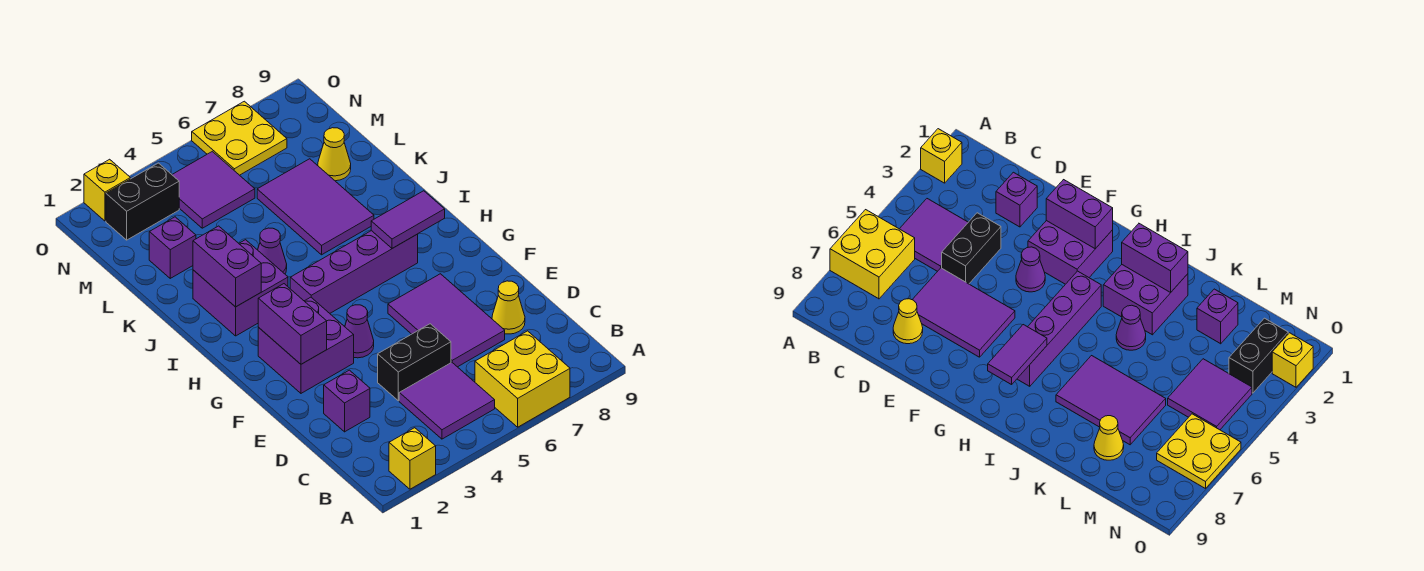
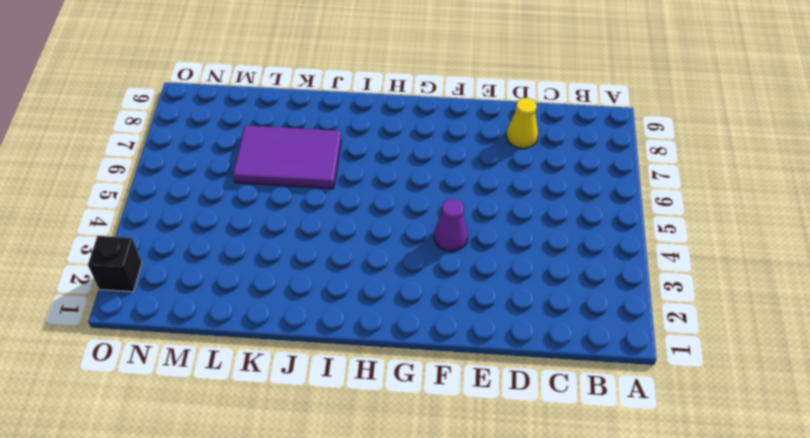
black brick O2 level 1 -> yellow brick O2 level 1
none -> yellow brick A2 level 1
none -> yellow brick A6:B7 level 1
none -> purple tile B4:C5 level 1

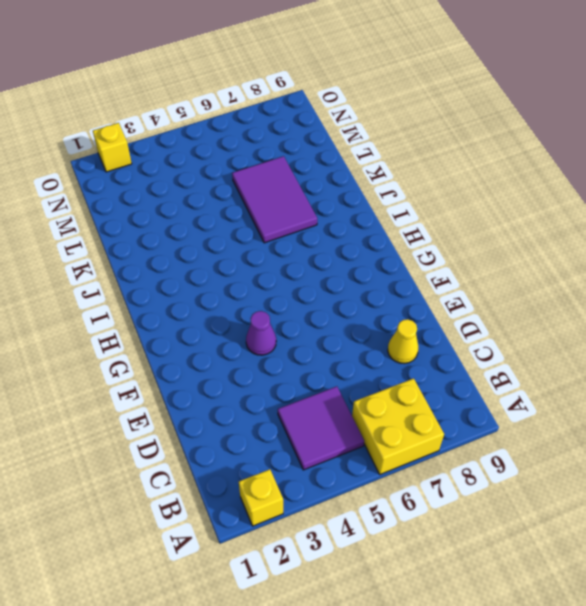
none -> purple brick D2 level 1
none -> black brick D4:D5 level 1
none -> purple tile D6:F7 level 1

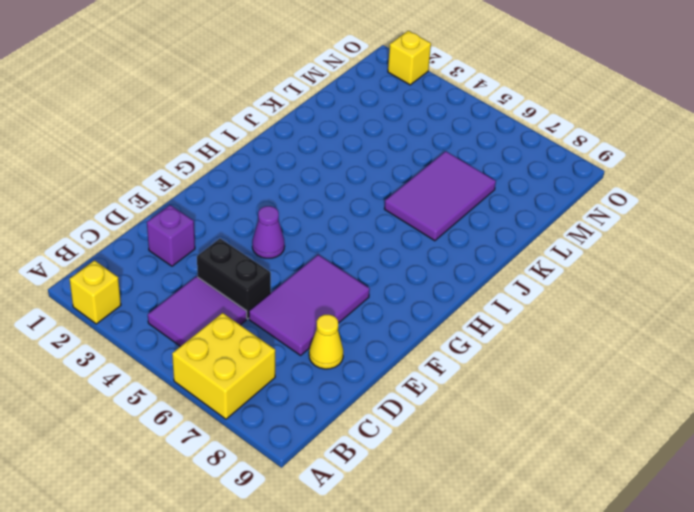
none -> purple brick F2:G3 level 1
none -> purple brick H4:H7 level 1
none -> purple brick I2:J3 level 1

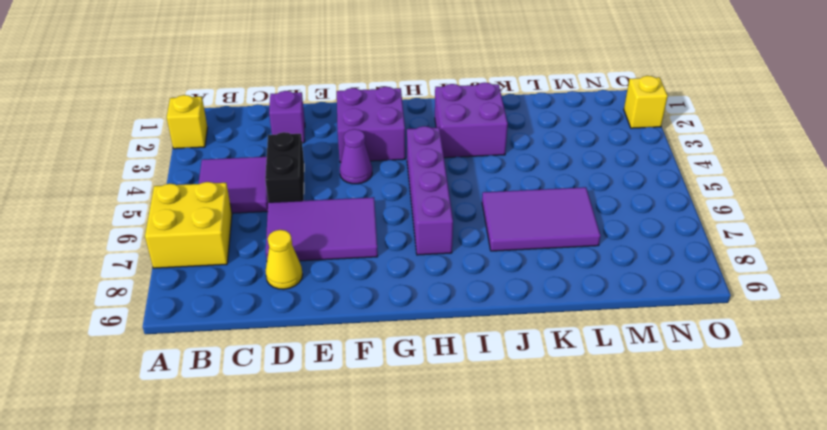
none -> purple cone J4 level 1
none -> purple brick L2 level 1
none -> yellow cone L8 level 1

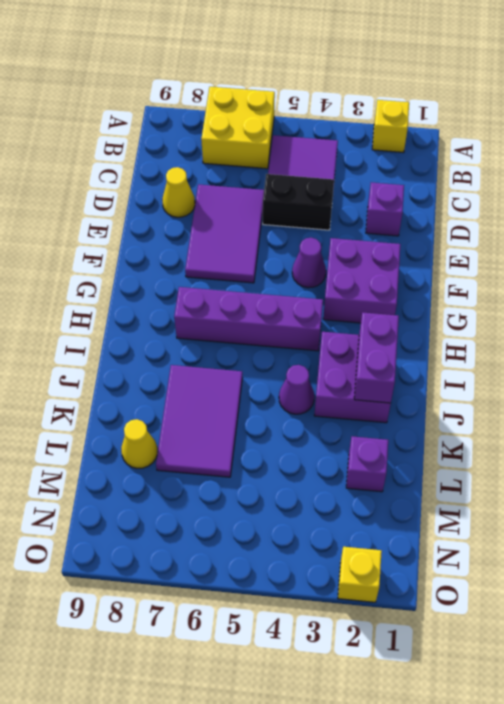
none -> purple tile M4:N5 level 1
none -> black brick N2:N3 level 1
none -> yellow plate N6:O7 level 1

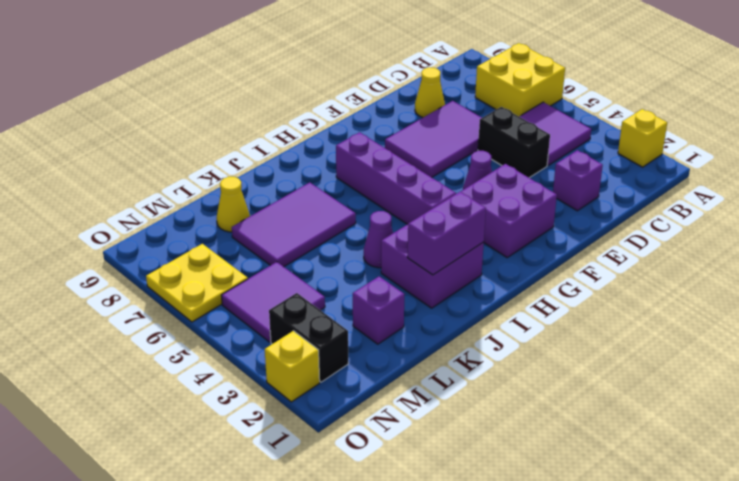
none -> purple brick F2:G2 level 2
none -> purple tile H7:H8 level 2

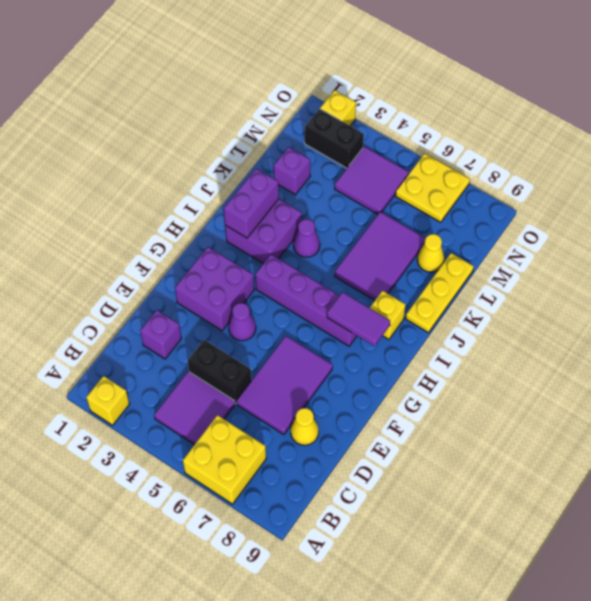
yellow brick I8 level 1 -> none
yellow plate J9:L9 level 1 -> none
none -> purple brick F2:G2 level 2

